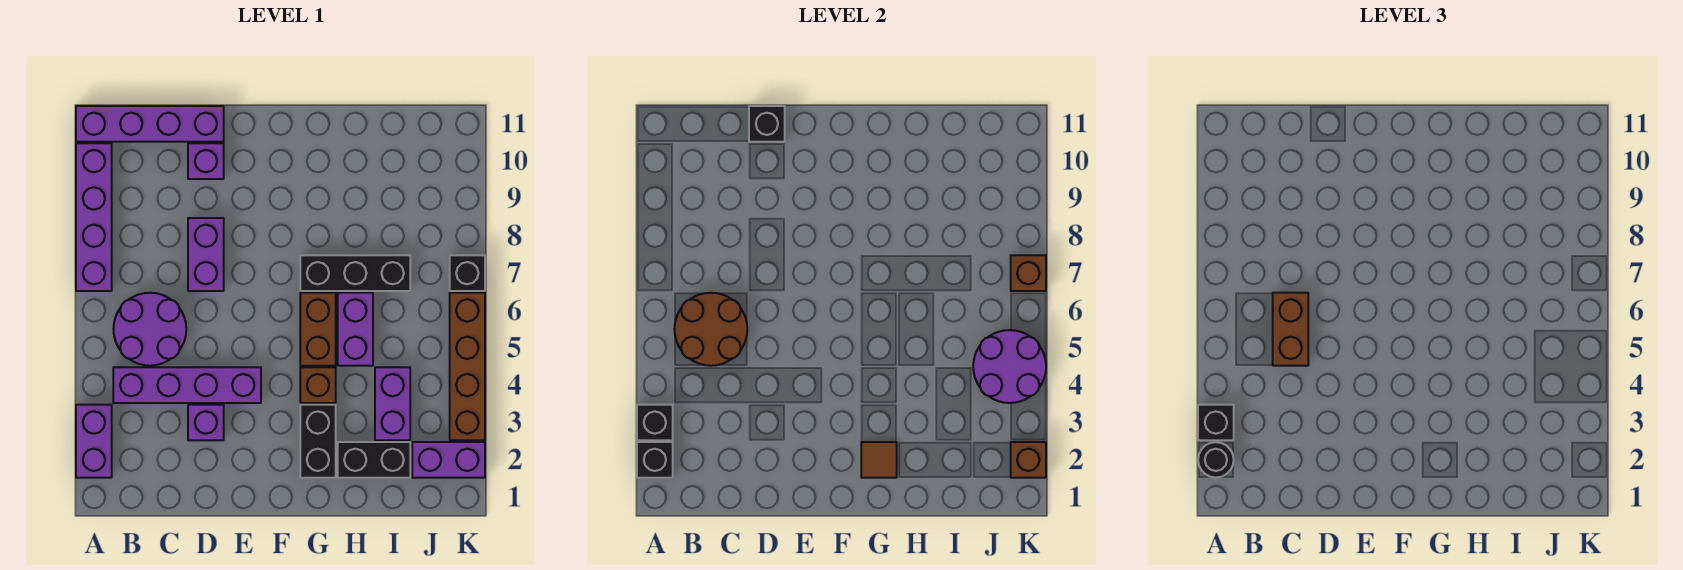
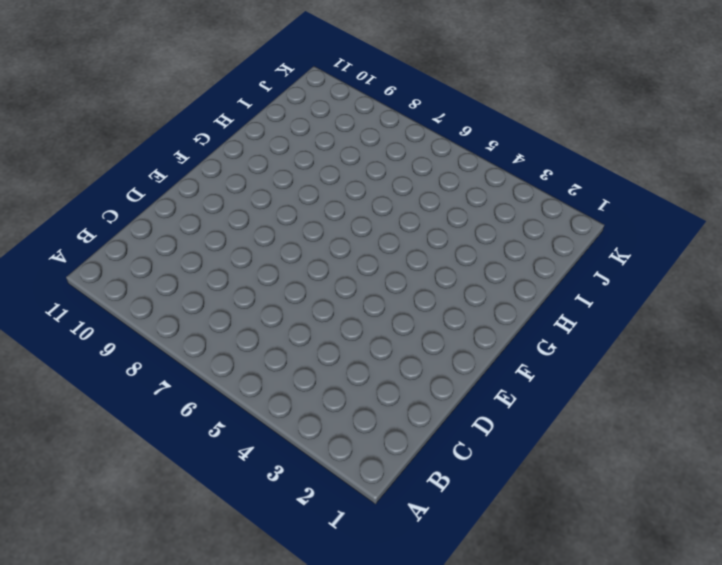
none -> purple brick A2:A3 level 1
none -> purple brick A7:A10 level 1
none -> purple brick A11:D11 level 1

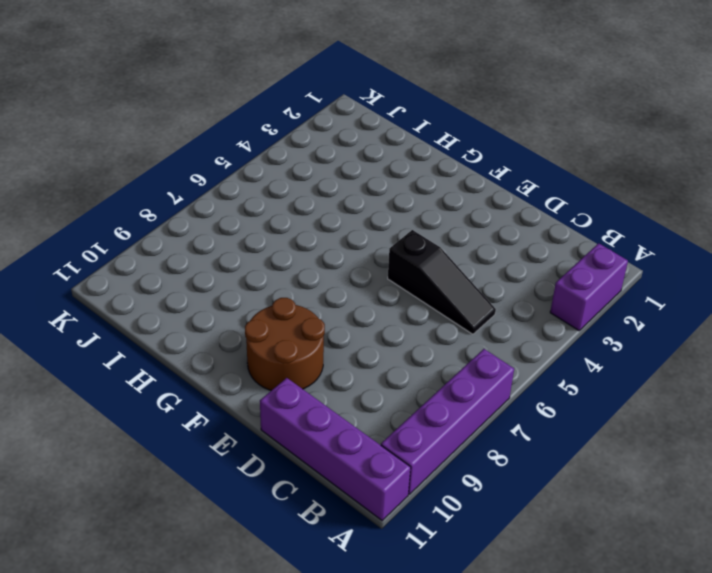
black slope C5:E5 level 1 top E -> purple round brick B5:C6 level 1
brown round brick E9:F10 level 1 -> brown round brick B5:C6 level 2
none -> purple brick B4:E4 level 1
none -> purple brick D3 level 1
none -> purple brick D7:D8 level 1

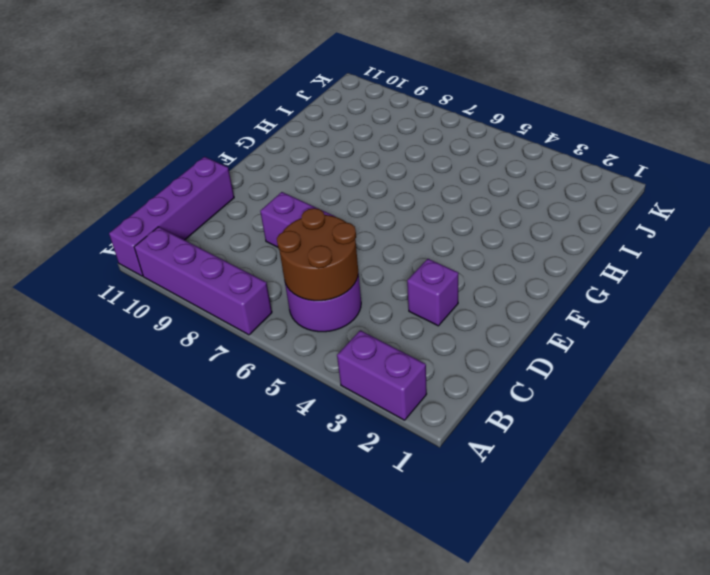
none -> purple brick B4:E4 level 1
none -> purple brick D10 level 1
none -> black brick G2:G3 level 1

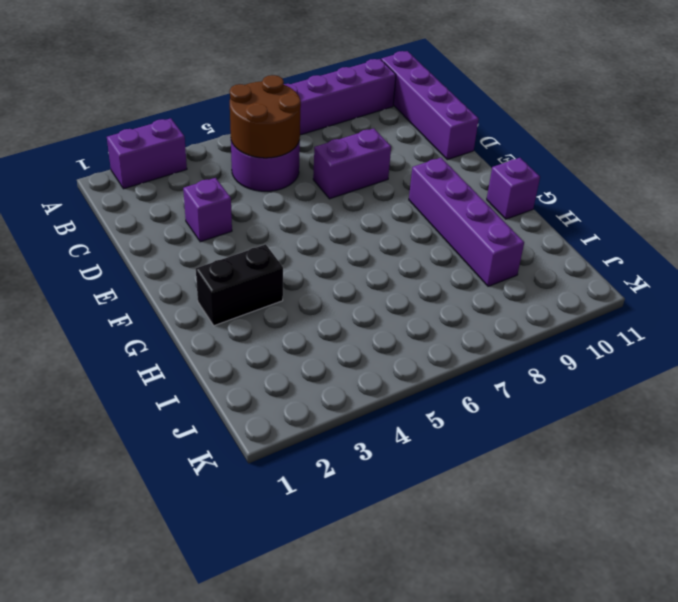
purple brick F9:I9 level 1 -> purple brick B4:E4 level 1
purple brick G11 level 1 -> purple brick D10 level 1
none -> brown brick G4 level 1
none -> brown brick G5:G6 level 1
none -> black brick G7:I7 level 1

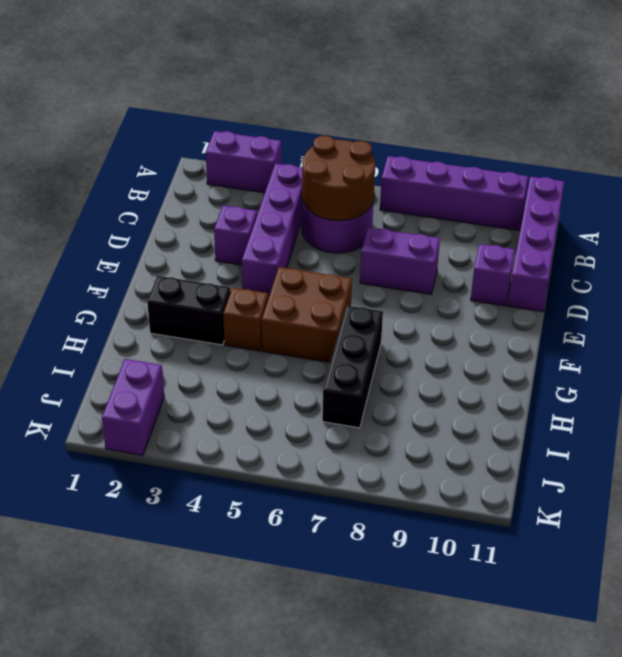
brown brick F5:G6 level 1 -> brown brick G5:G6 level 1
none -> black brick H2:I2 level 1
none -> purple brick H5:H6 level 1
none -> purple brick I3:I4 level 1

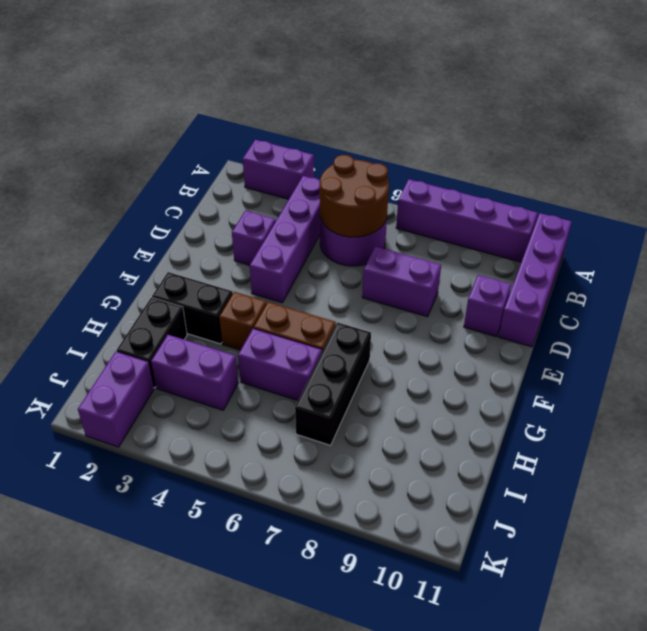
none -> brown brick K3:K6 level 1
none -> black brick K7 level 1
none -> black brick A2 level 2

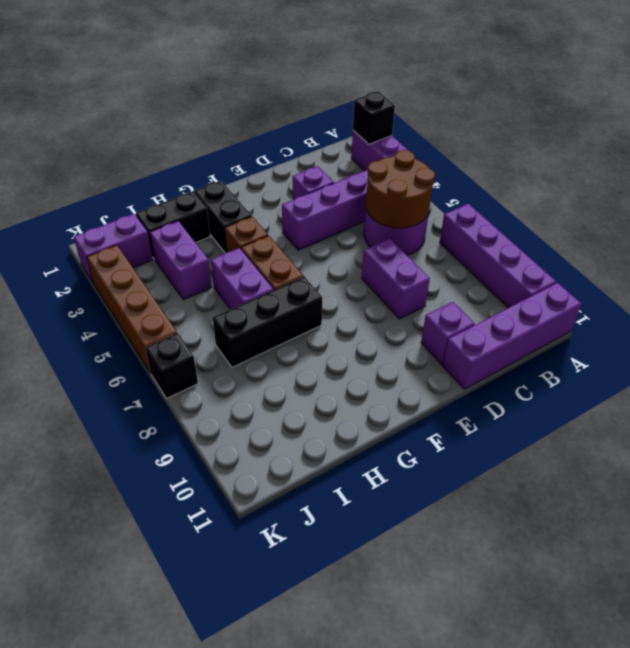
none -> black brick A3 level 2
none -> black brick D11 level 2
none -> brown tile G2 level 2

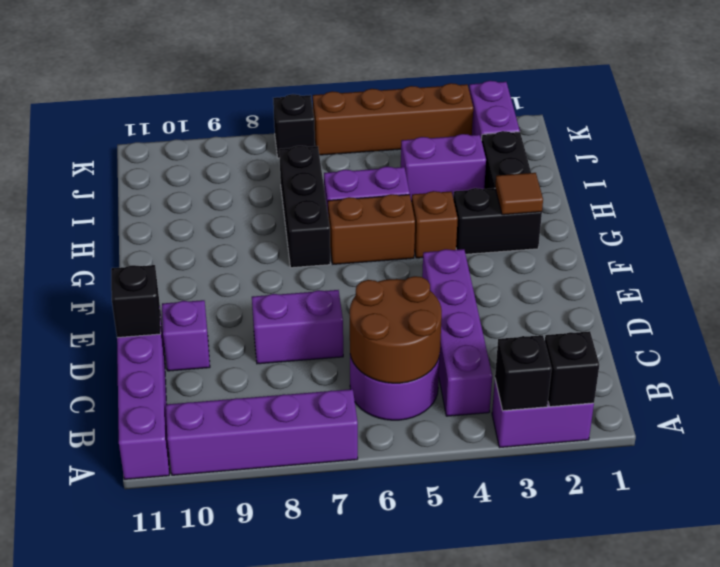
none -> purple brick D3 level 1
none -> purple round brick J4:K5 level 2
none -> brown brick K2 level 2

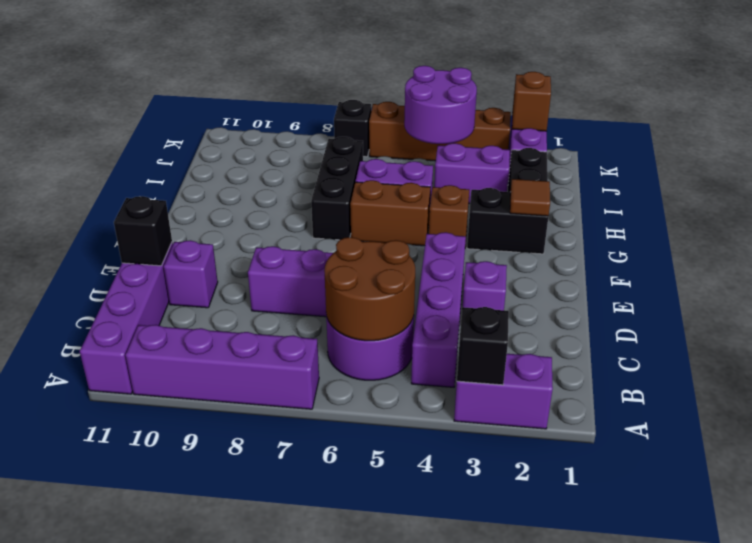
none -> black brick A2 level 2
none -> brown brick K7 level 2
none -> black round brick A2 level 3

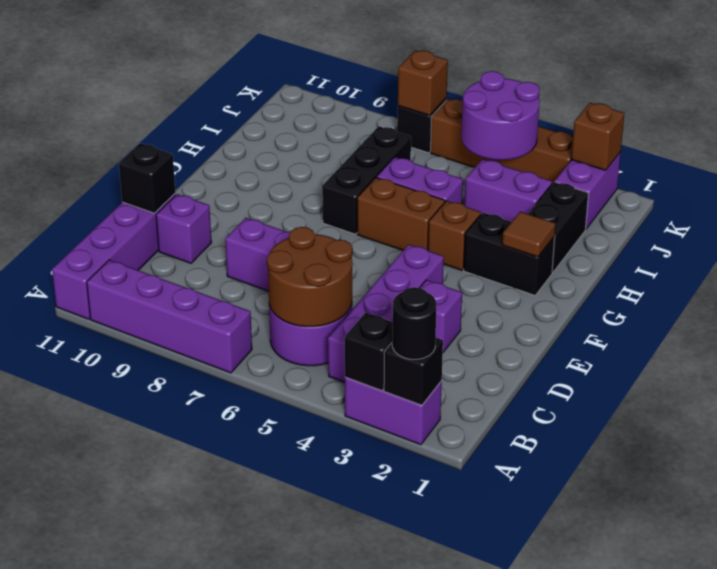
none -> black brick A3 level 3
none -> brown brick C5:C6 level 3

